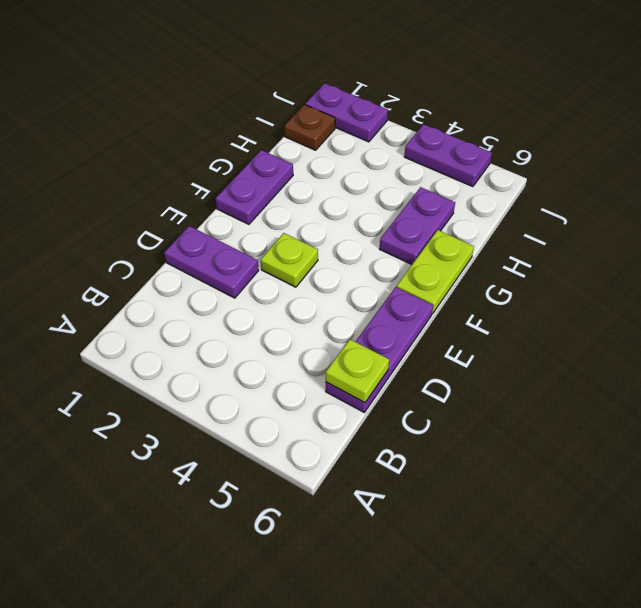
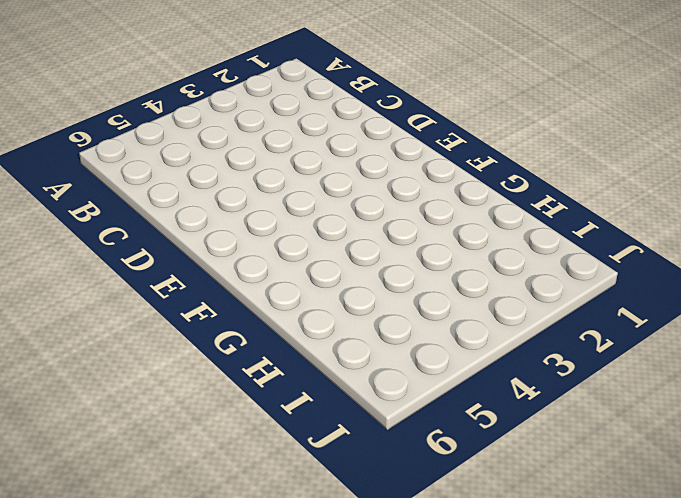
none -> purple plate C6:E6 level 1
none -> purple plate D1:D2 level 1

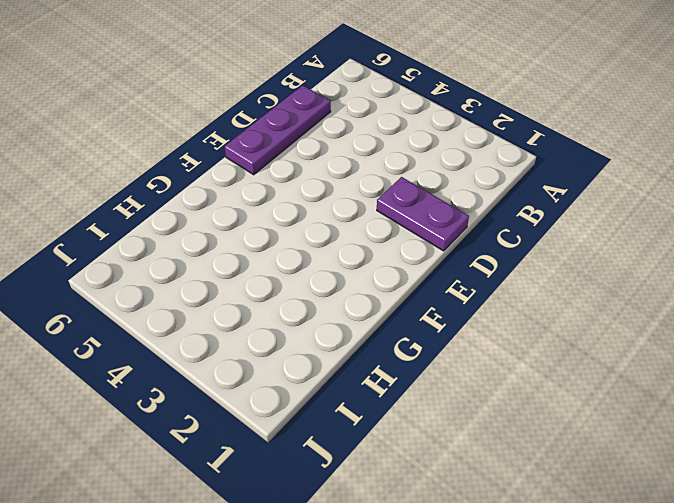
none -> lime plate E3 level 1
none -> purple plate F1:G1 level 1

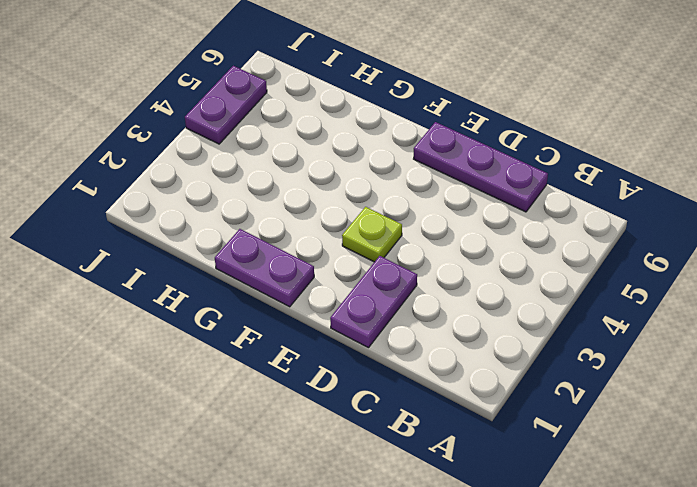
none -> lime plate F6:G6 level 1
none -> purple plate G5:H5 level 1

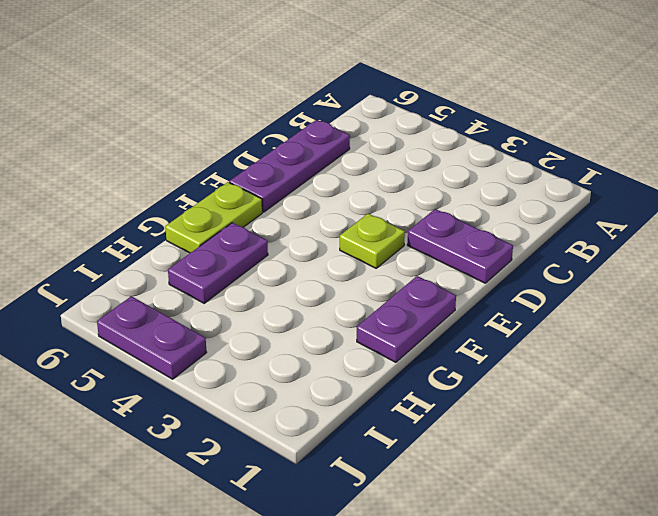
none -> brown plate I1 level 1
none -> purple plate J1:J2 level 1

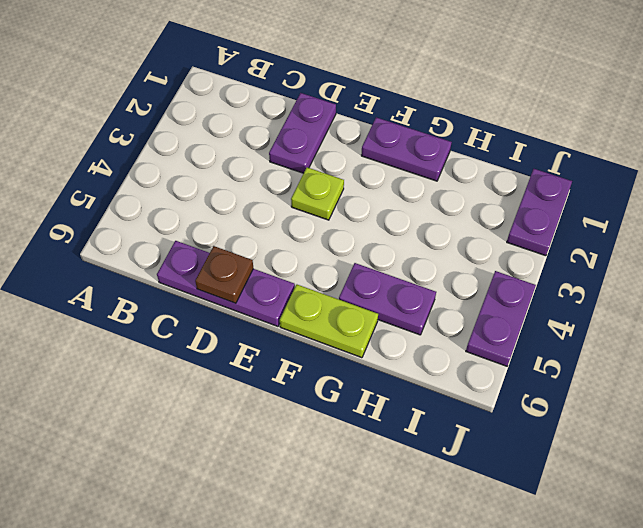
brown plate D6 level 2 -> brown plate I1 level 1
none -> lime plate C6 level 2

